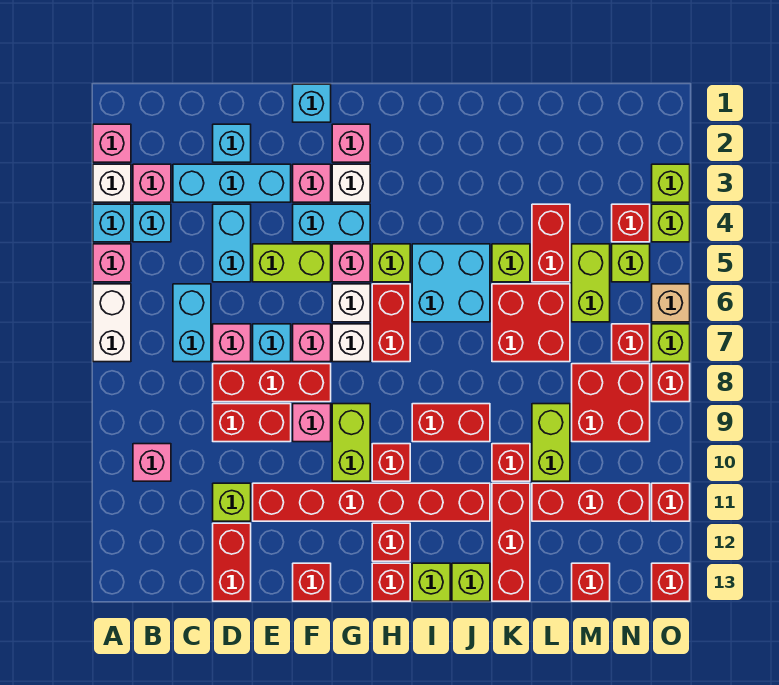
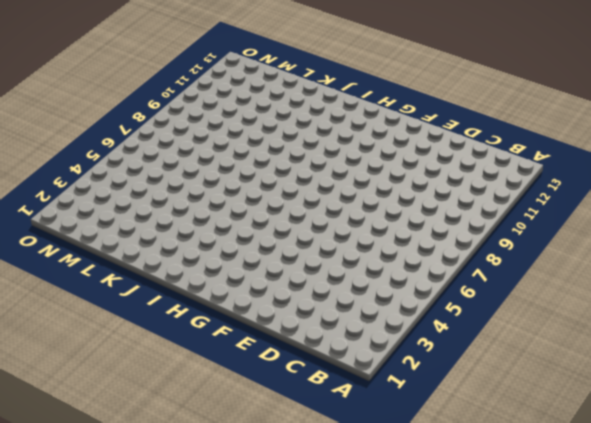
none -> pink brick A2 level 1
none -> white brick A3 level 1
none -> cyan brick A4 level 1
none -> pink brick A5 level 1

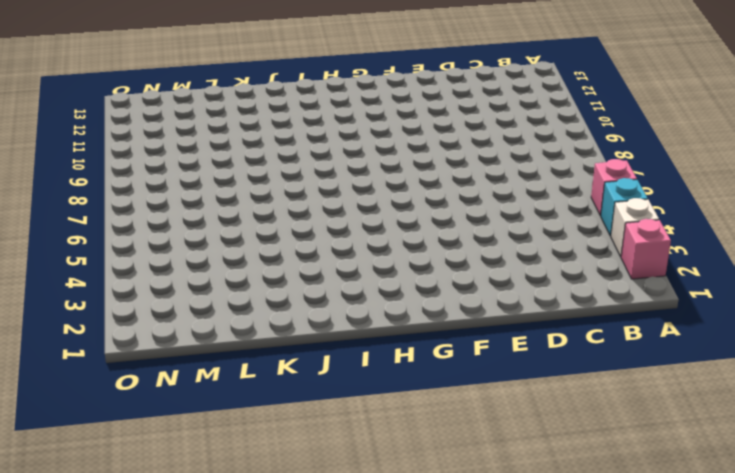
none -> white brick A6:A7 level 1
none -> pink brick B3 level 1
none -> cyan brick B4 level 1
none -> pink brick B10 level 1

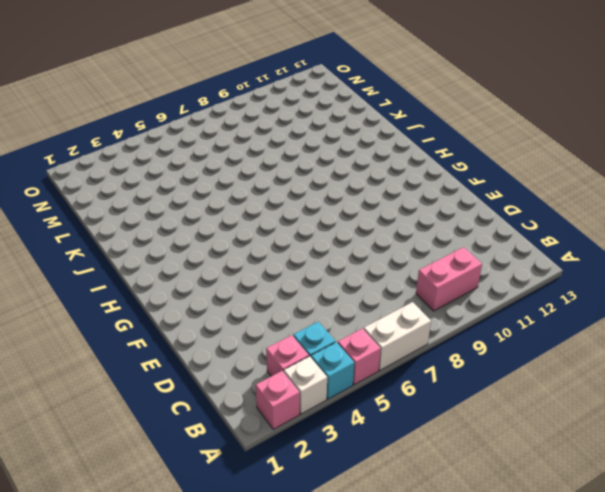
pink brick B9:B10 level 1 -> pink brick B10 level 1
none -> cyan brick C3:E3 level 1
none -> cyan brick C6:C7 level 1
none -> cyan brick D2 level 1
none -> cyan brick D4:D5 level 1

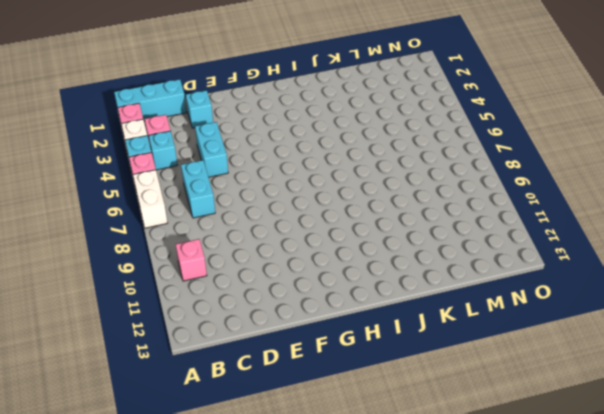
cyan brick A1:C1 level 1 -> cyan brick C3:E3 level 1
none -> pink brick D7 level 1
none -> red brick D8:F8 level 1
none -> red brick D9:E9 level 1
none -> lime brick D11 level 1

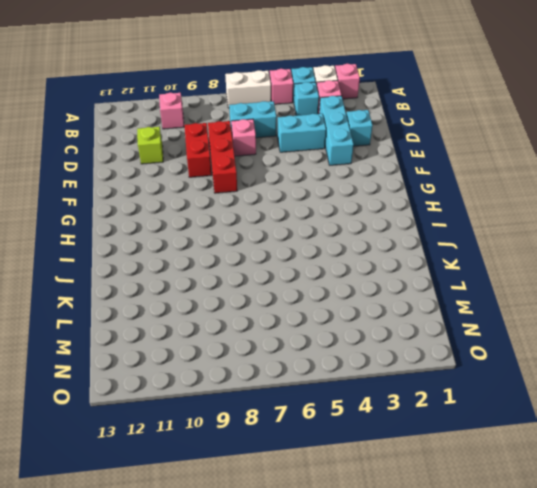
none -> red brick D12:D13 level 1
none -> lime brick E5:F5 level 1
none -> cyan brick E7 level 1
none -> red brick E11:J11 level 1

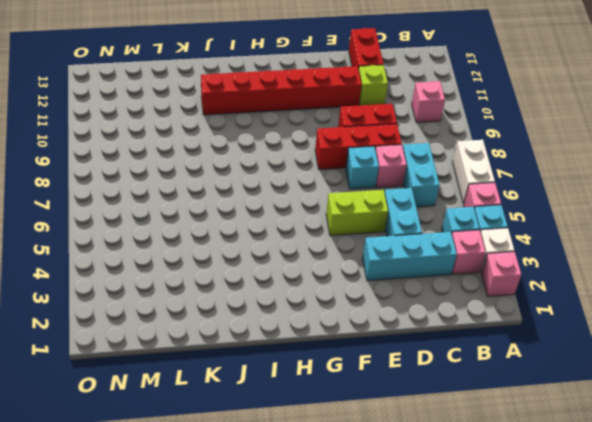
none -> cyan brick D2 level 1
none -> cyan brick F1 level 1
none -> pink brick F3 level 1
none -> cyan brick F4:G4 level 1

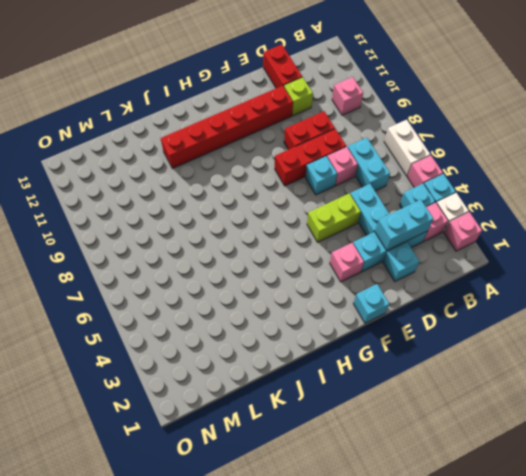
cyan brick C3:D3 level 2 -> cyan brick F4:G4 level 1
none -> pink brick F7 level 1
none -> pink brick F9 level 1
none -> red brick F13 level 1
none -> pink brick G2 level 1

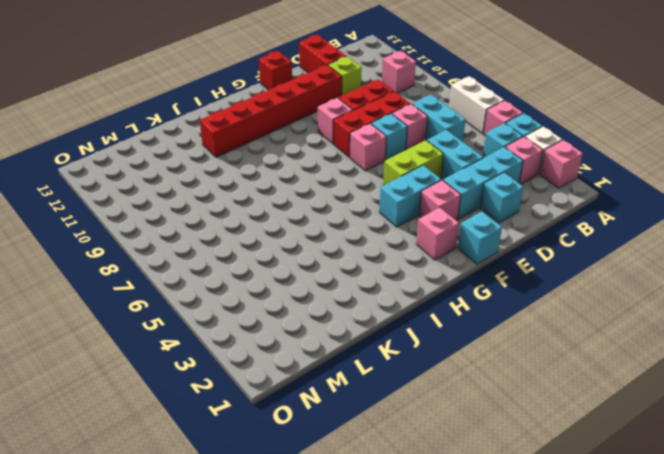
none -> white brick G3 level 1
none -> pink brick G5 level 1
none -> white brick G6 level 1
none -> white brick G7 level 1

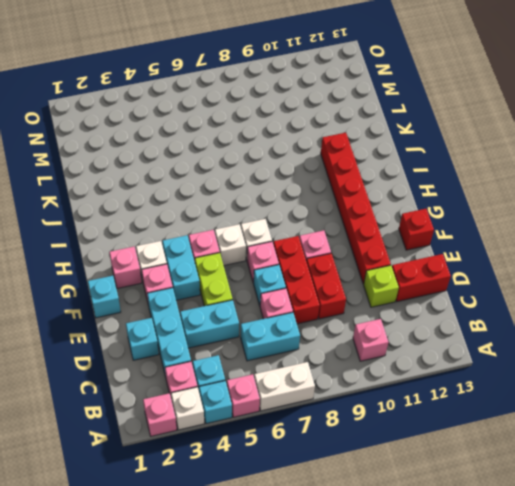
none -> lime brick G9:G10 level 1
none -> lime brick H5 level 1
none -> red brick H6:H7 level 1
none -> red brick H10 level 1

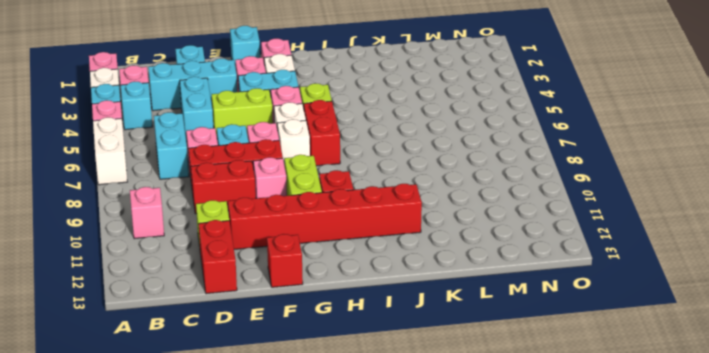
none -> red brick H12 level 1
none -> red brick H13 level 1
none -> cyan brick I5:J6 level 1
none -> red brick I9:J9 level 1

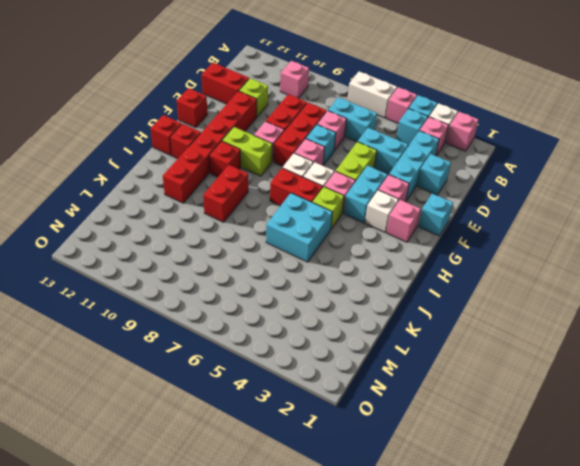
none -> lime brick I13 level 1
none -> lime brick J13 level 1
none -> lime brick K5 level 1
none -> red brick K6:L7 level 1

